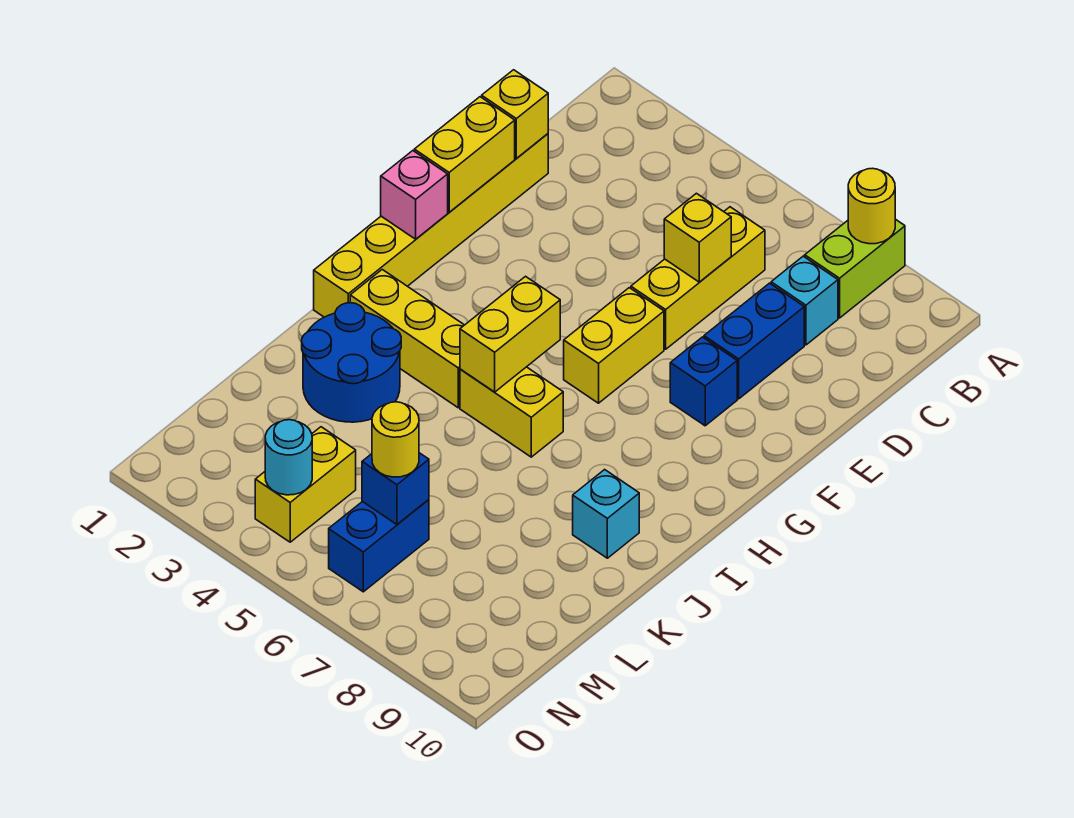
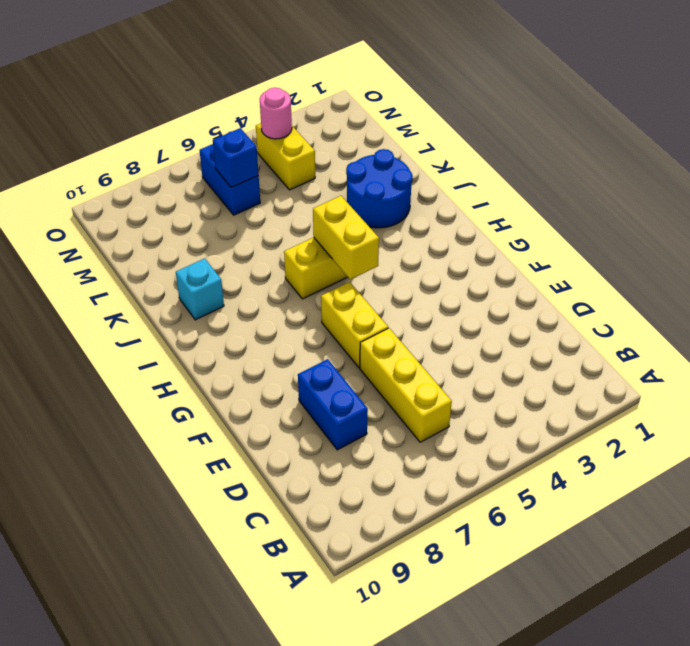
pink round brick N4 level 2 -> cyan round brick N4 level 2
none -> lime brick A8:B8 level 1
none -> cyan brick C8 level 1
none -> yellow brick D1:I1 level 1

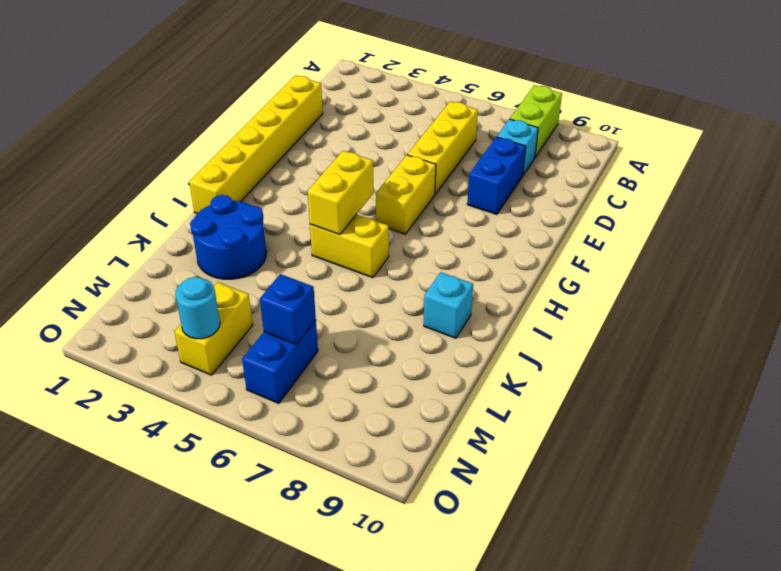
none -> blue brick F8 level 1
none -> yellow brick I2:I4 level 1
none -> yellow round brick A8 level 2

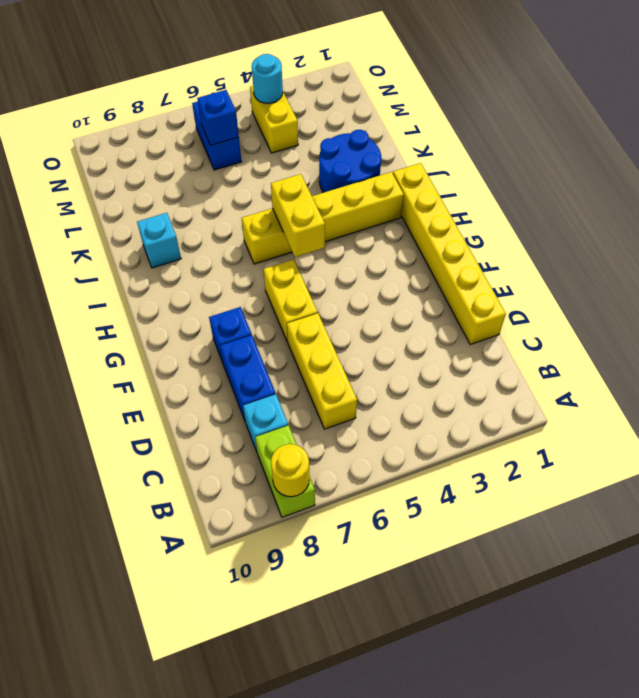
none -> yellow brick D1 level 2
none -> yellow brick D6 level 2
none -> yellow brick E1:F1 level 2

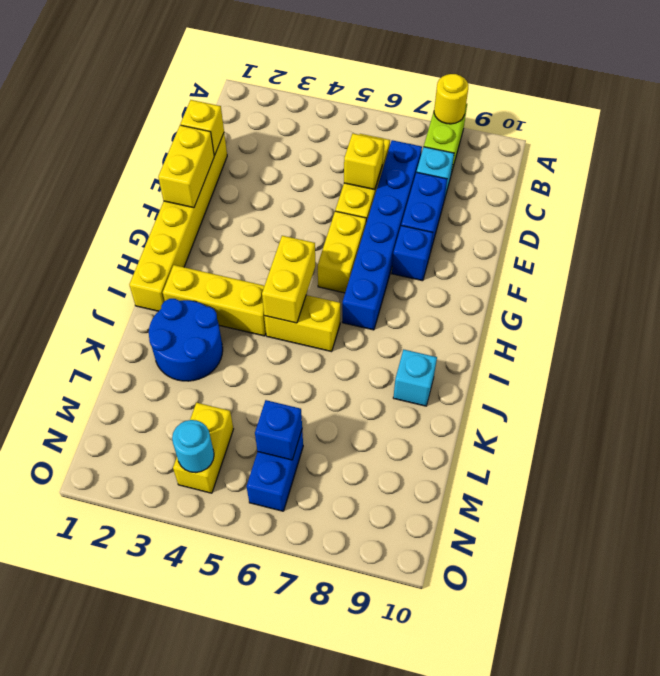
blue brick C7:H7 level 1 -> none
none -> pink brick G1 level 2
none -> yellow round brick M6 level 3

